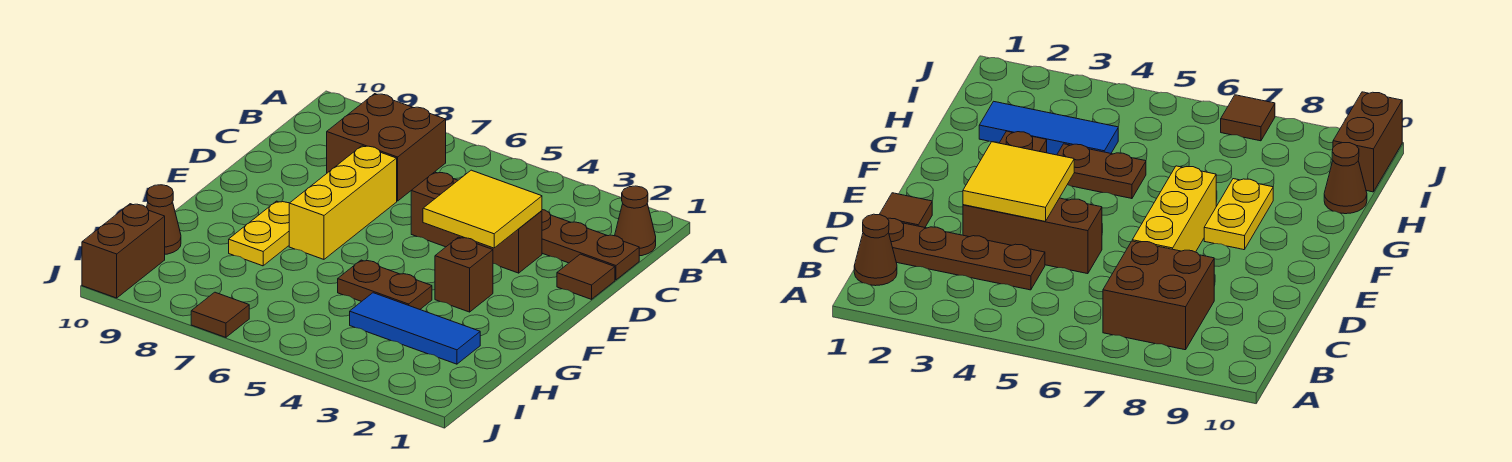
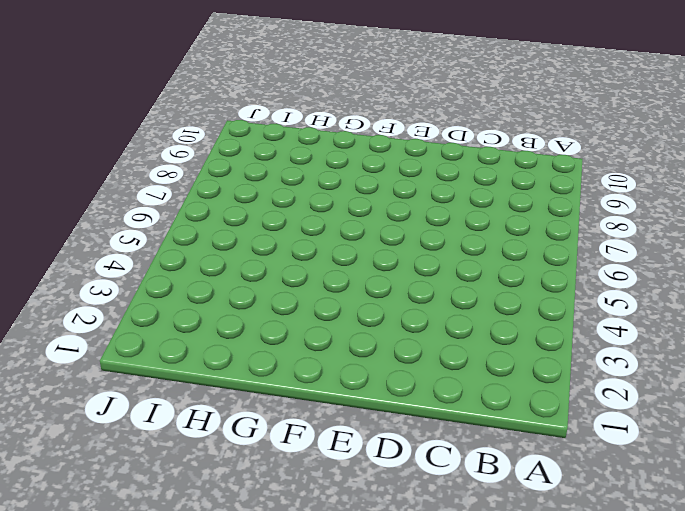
none -> brown cone B1 level 1
none -> brown brick B7:C8 level 1
none -> brown plate C1:C4 level 1

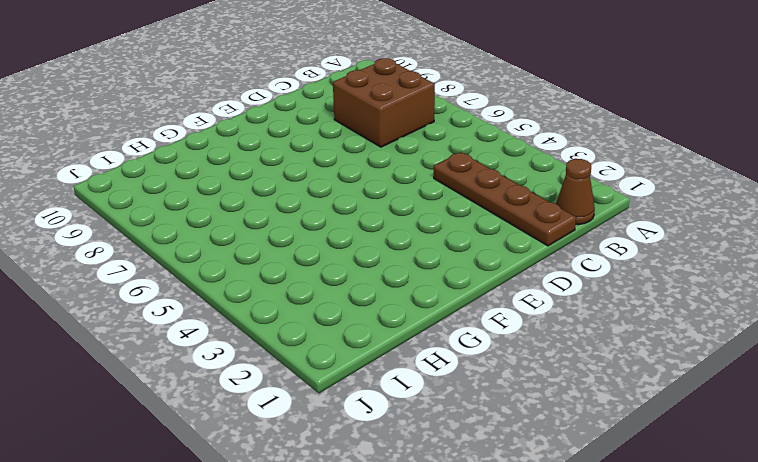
none -> brown tile D1 level 1
none -> brown brick D3:D5 level 1
none -> yellow brick D7:F7 level 1

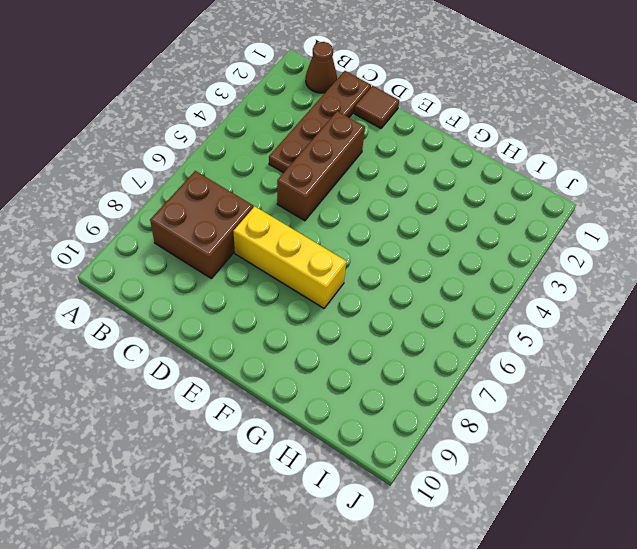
none -> brown brick F3 level 1
none -> yellow plate F8:G8 level 1
none -> brown plate G4:G5 level 1

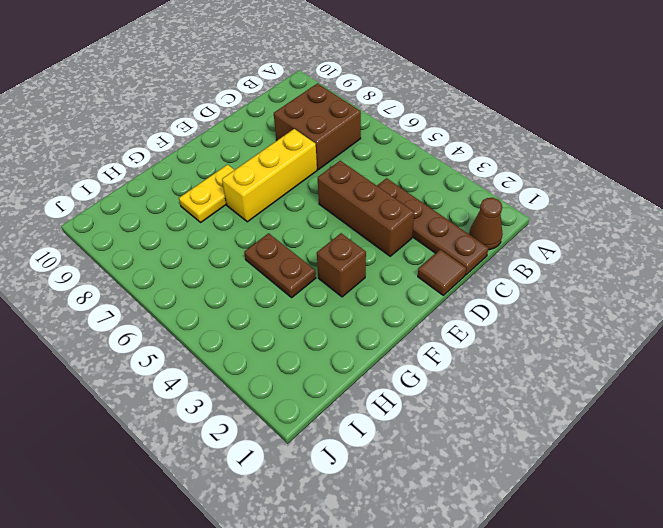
none -> blue tile H2:H4 level 1
none -> brown cone H10 level 1
none -> brown brick I10:J10 level 1

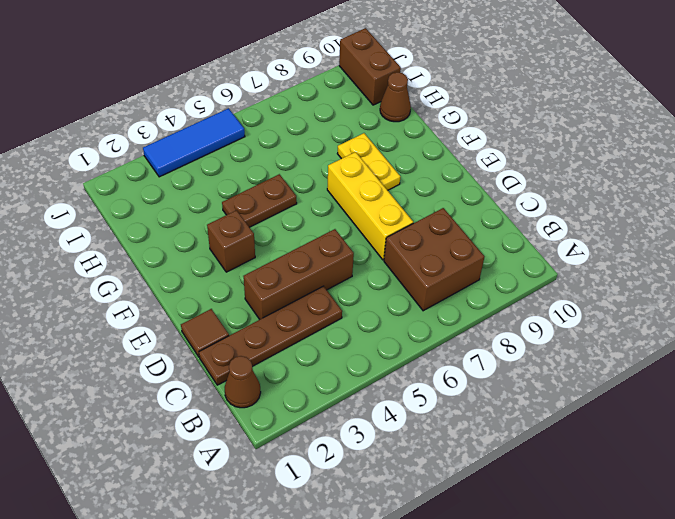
blue tile J3:J5 level 1 -> blue tile H2:H4 level 1
none -> brown tile J7 level 1
none -> yellow tile D3:E4 level 2

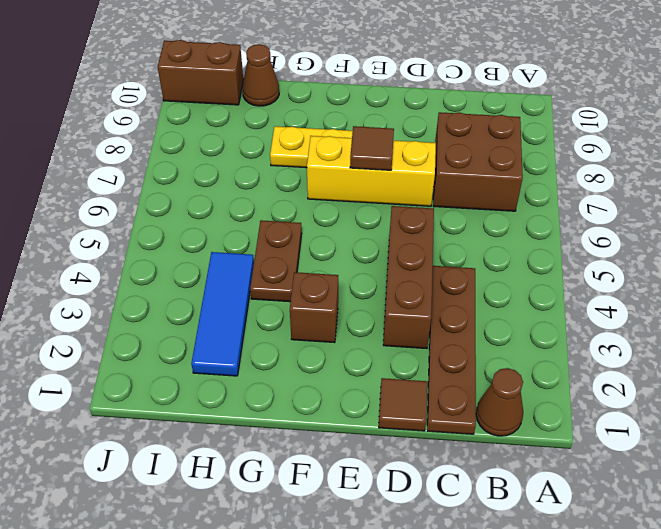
brown tile E7 level 2 -> brown tile J7 level 1
none -> yellow tile D3:E4 level 2

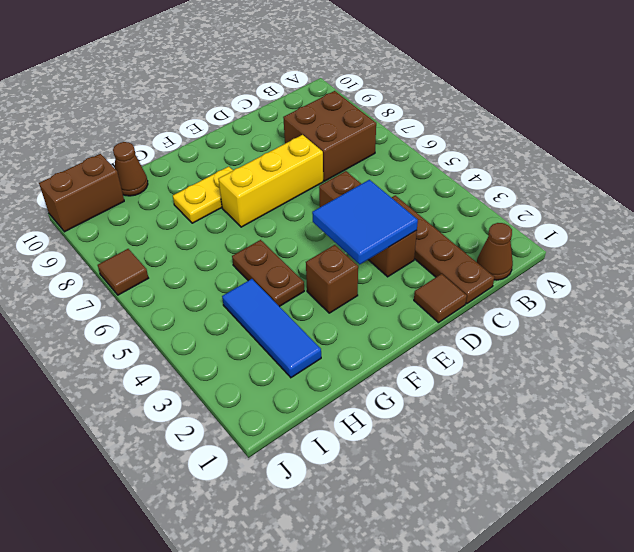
blue tile D3:E4 level 2 -> yellow tile D3:E4 level 2

